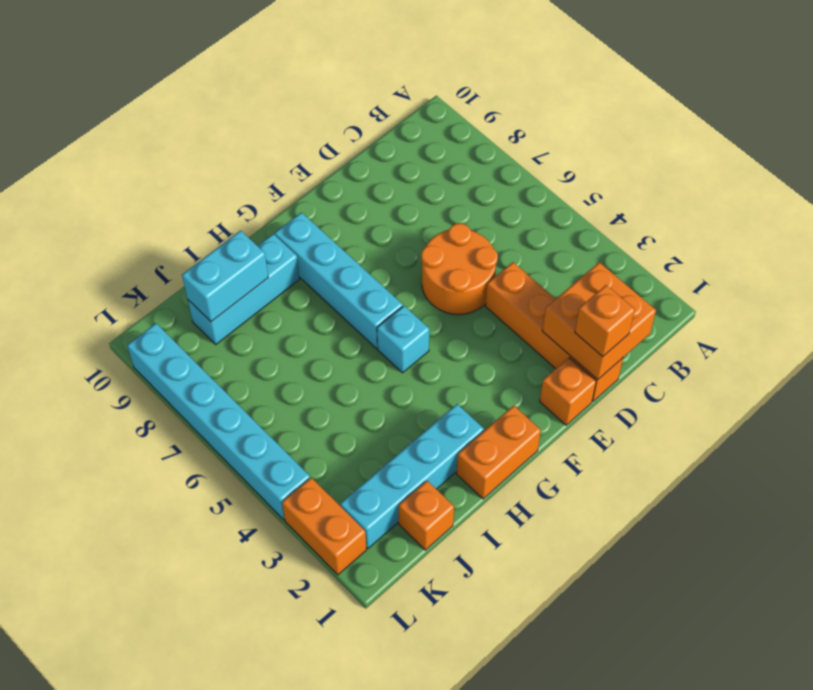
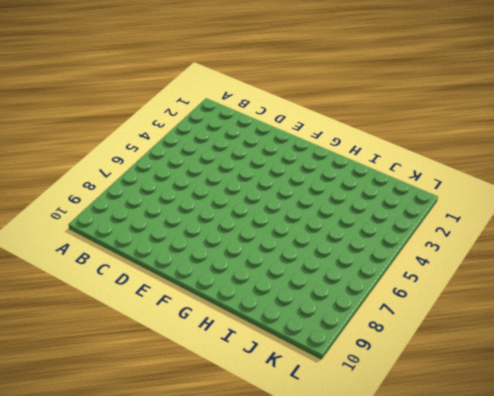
none -> orange brick D1:D4 level 1
none -> orange round brick D5:E6 level 1
none -> orange brick E1 level 1

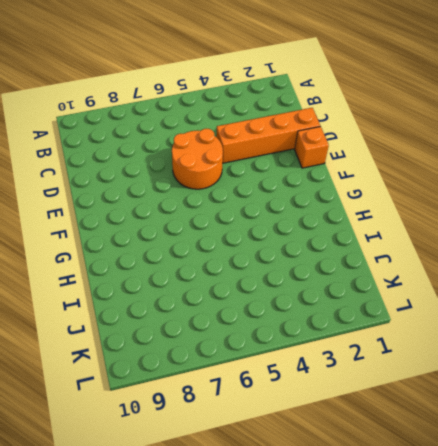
none -> orange brick G1:H1 level 1
none -> cyan brick G5 level 1
none -> cyan brick G6:G9 level 1

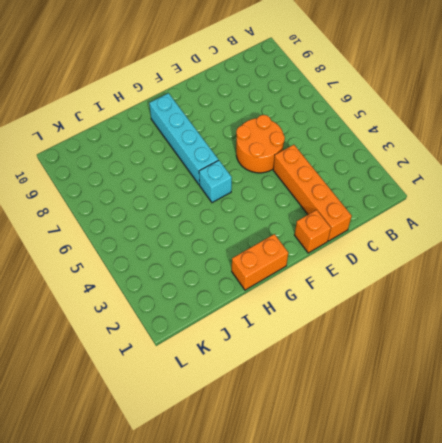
none -> cyan brick H2:K2 level 1
none -> cyan brick H9:J9 level 1
none -> orange brick J1 level 1

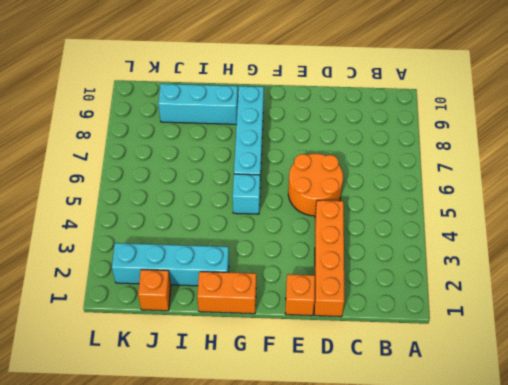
none -> orange brick L2:L3 level 1
none -> cyan brick L4:L9 level 1
none -> orange brick C1:D2 level 2

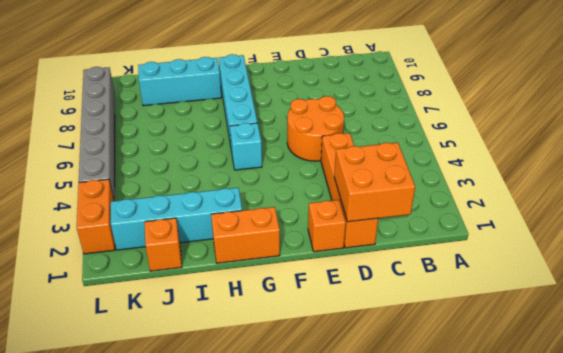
grey brick L4:L9 level 1 -> cyan brick L4:L9 level 1
none -> cyan brick I9:J9 level 2
none -> orange brick D1 level 3

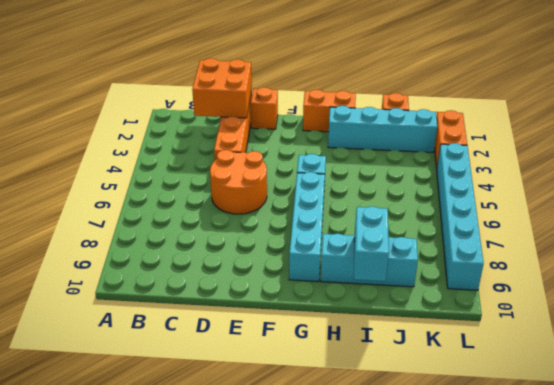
cyan brick I9:I10 level 2 -> cyan brick I9:J9 level 2
none -> orange brick D1 level 3

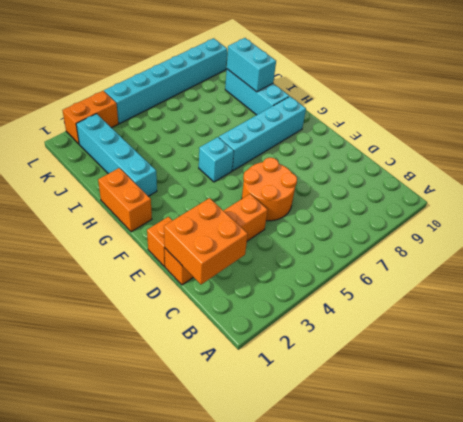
none -> orange brick J1 level 1
none -> orange brick D1 level 3

